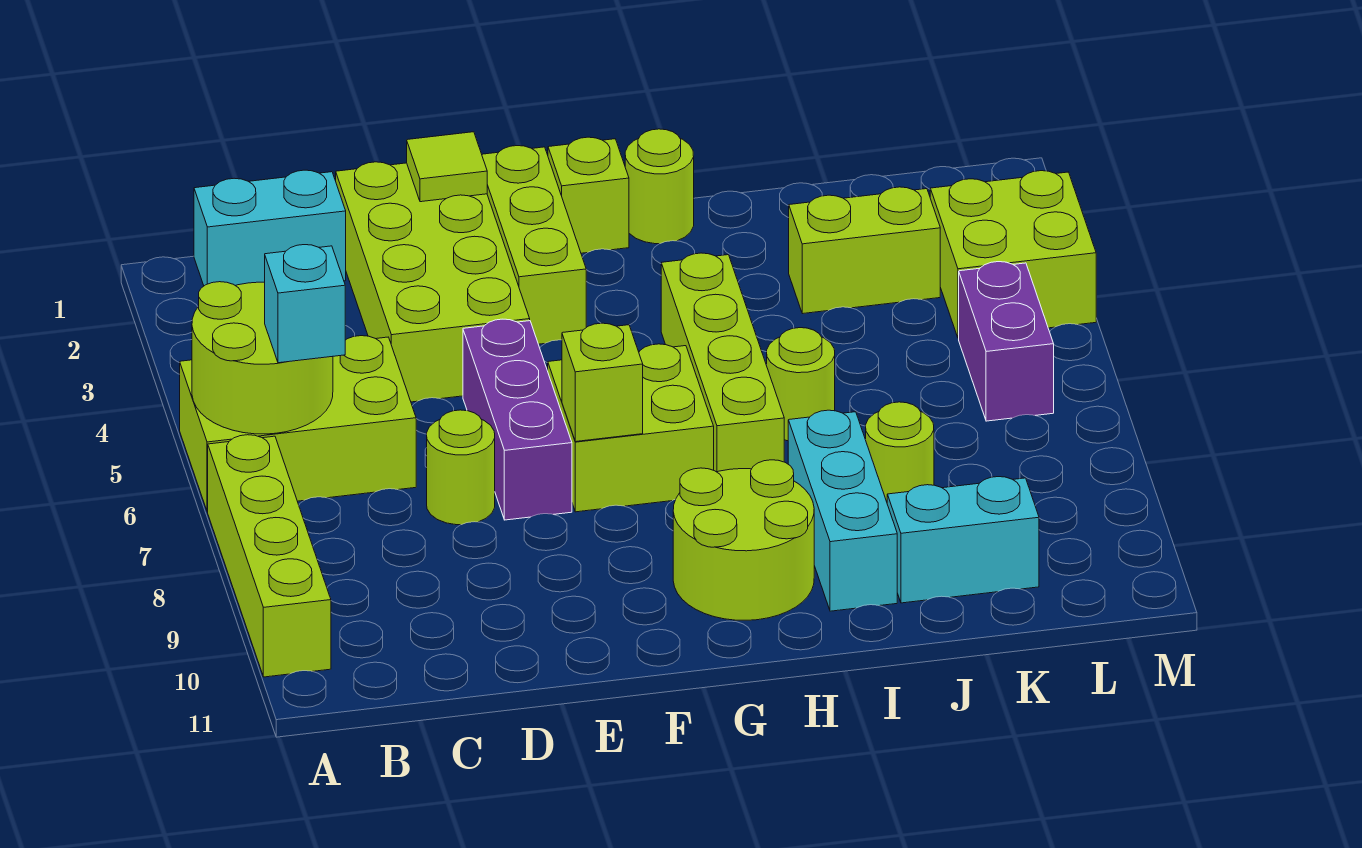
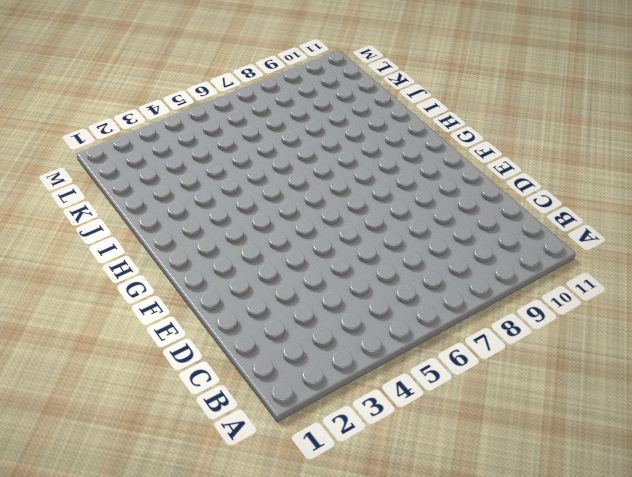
none -> lime brick A5:C6 level 1
none -> lime brick A7:A10 level 1
none -> cyan brick B1:C1 level 1

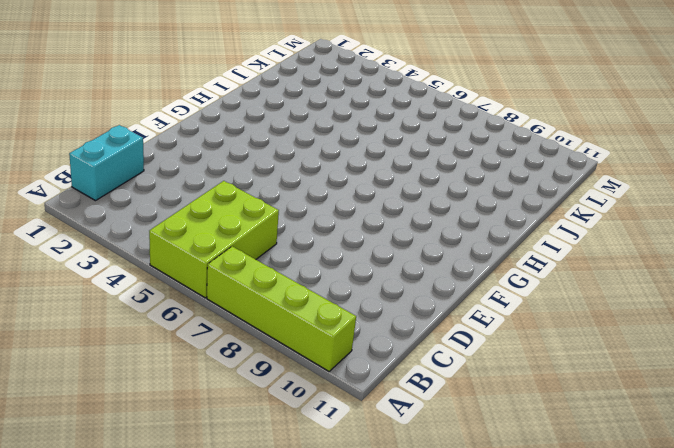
none -> lime brick D1:E4 level 1
none -> lime round brick D7 level 1
none -> purple brick E5:E7 level 1

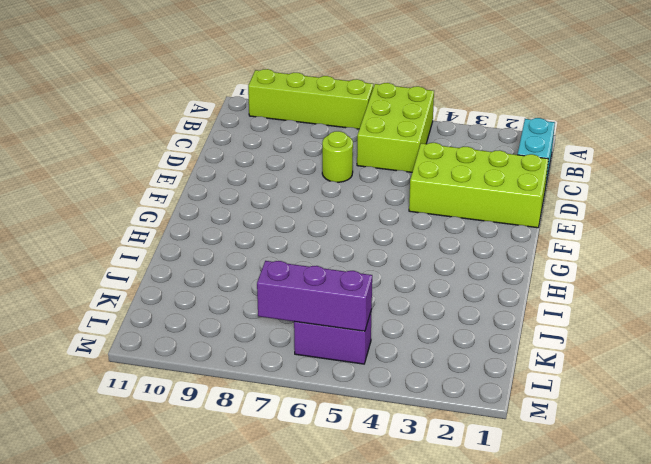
purple brick L5:L7 level 2 -> purple brick E5:E7 level 1
none -> lime brick F1:F3 level 1
none -> lime brick F6:G7 level 1
none -> lime brick G1 level 1

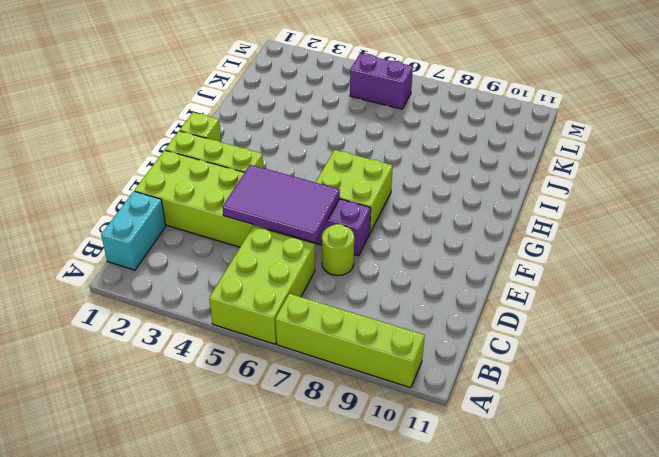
purple tile D4:E6 level 2 -> none
none -> lime round brick G9:H10 level 1
none -> lime round brick H1 level 1
none -> lime brick H4:H7 level 1

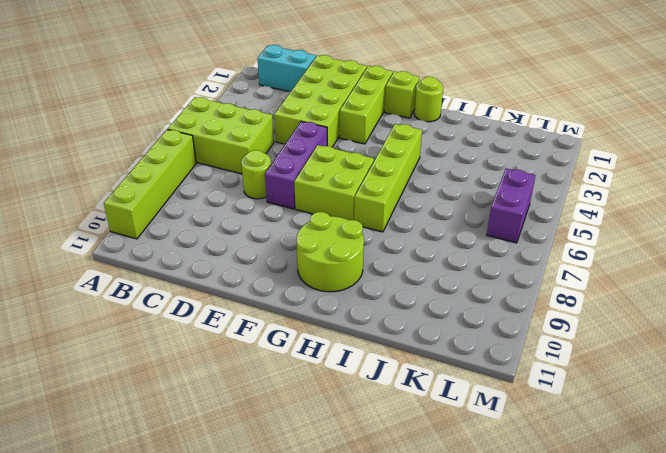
none -> lime round brick I6 level 1
none -> cyan brick I8:I10 level 1
none -> lime brick J3:K3 level 1

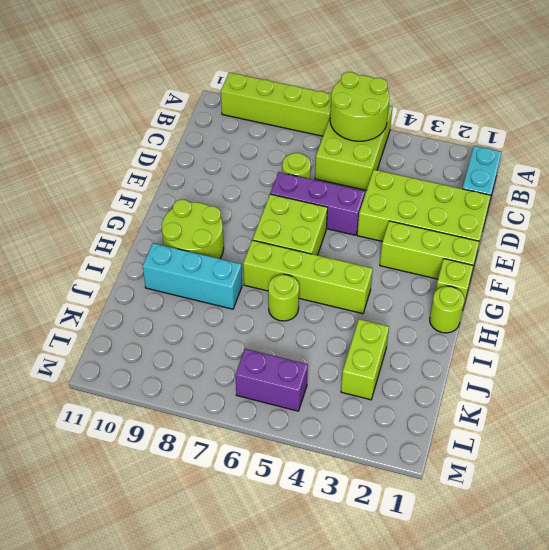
none -> lime round brick J8 level 1
none -> cyan brick J10:K10 level 1
none -> lime brick L3:M4 level 1

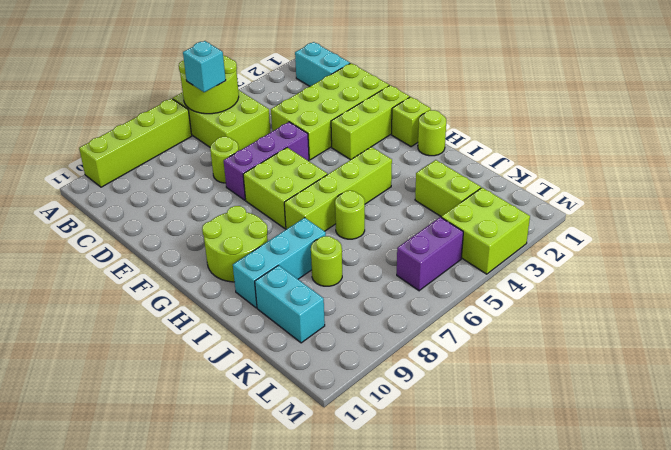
none -> lime tile E1 level 2
none -> lime brick F7 level 2

